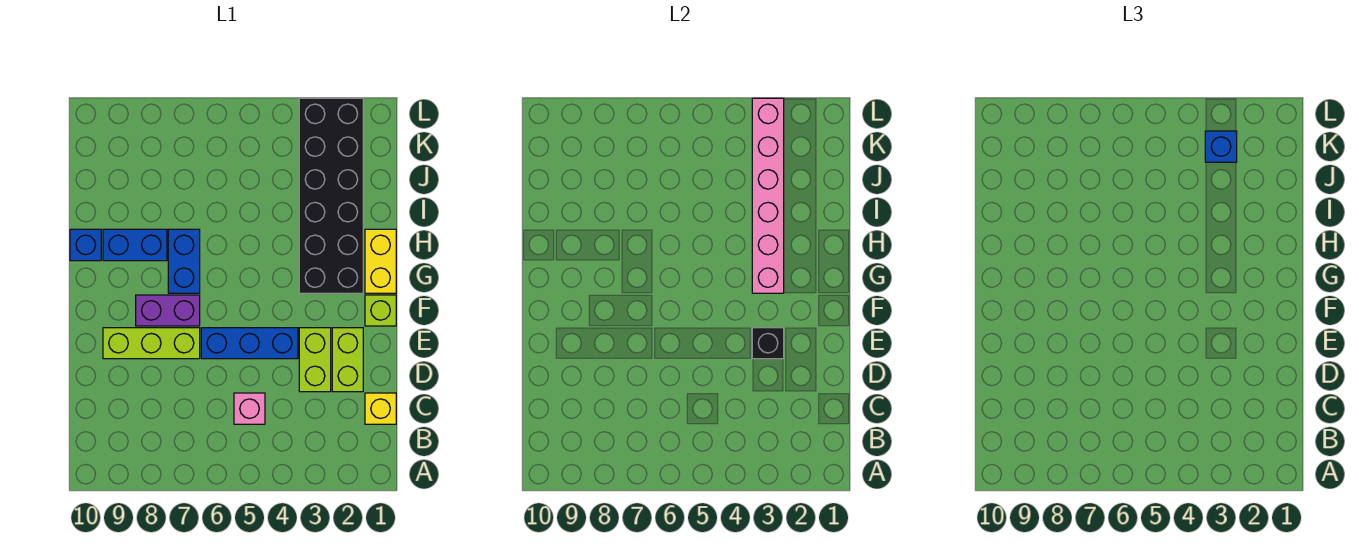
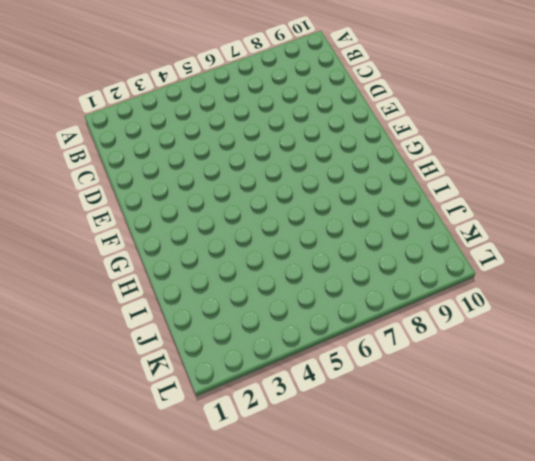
none -> yellow brick C1 level 1
none -> pink brick C5 level 1
none -> lime brick D2:E2 level 1

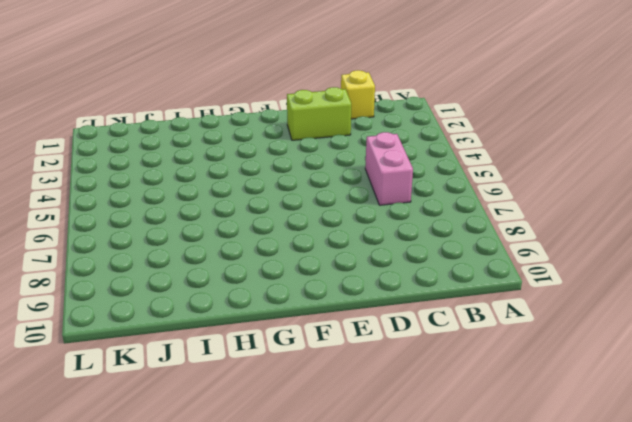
pink brick C5:C6 level 1 -> pink brick C5 level 1
none -> lime brick D3:E3 level 1
none -> blue brick E4:E6 level 1
none -> lime brick E7:E9 level 1

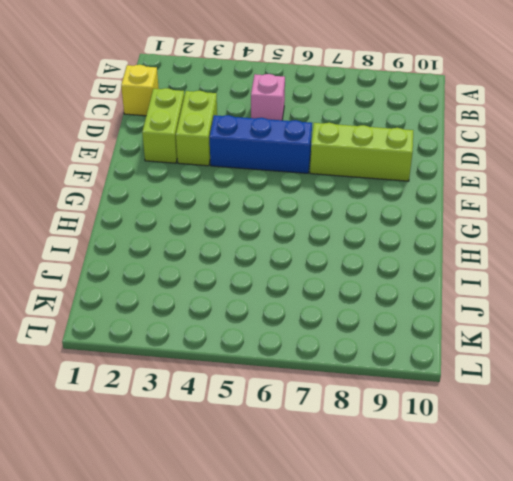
none -> lime brick F1 level 1
none -> purple brick F7:F8 level 1
none -> yellow brick G1:H1 level 1

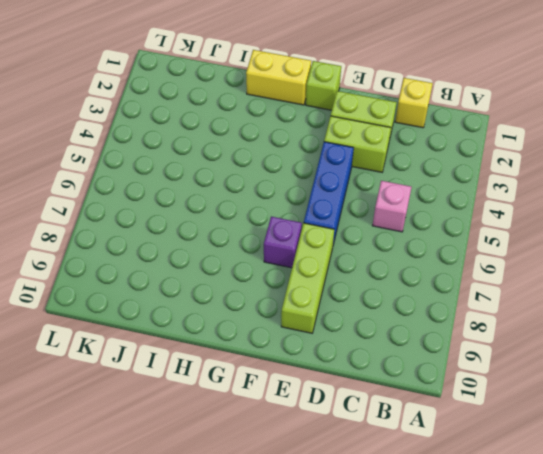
purple brick F7 level 1 -> purple brick F7:F8 level 1
none -> black brick G2:L3 level 1
none -> blue brick G7:H7 level 1
none -> blue brick H8:H9 level 1

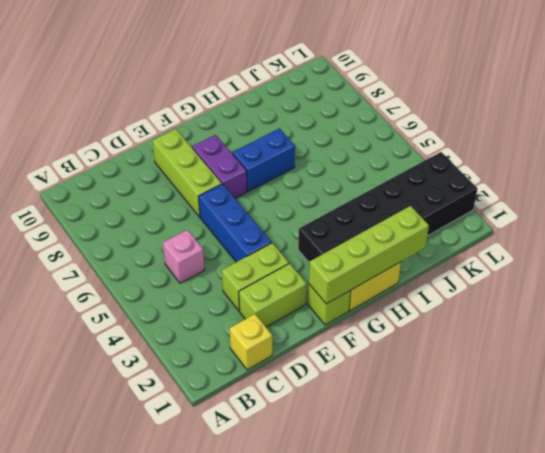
lime brick F1:I1 level 2 -> none
none -> blue brick H8:H9 level 1
none -> blue brick H10 level 1
none -> black brick E3 level 2

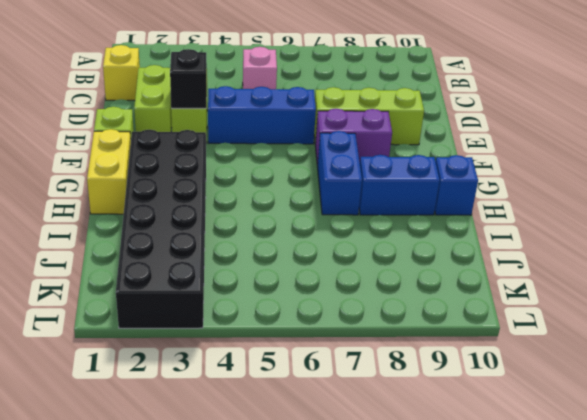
none -> pink brick G3:L3 level 2
none -> blue brick K3 level 3

